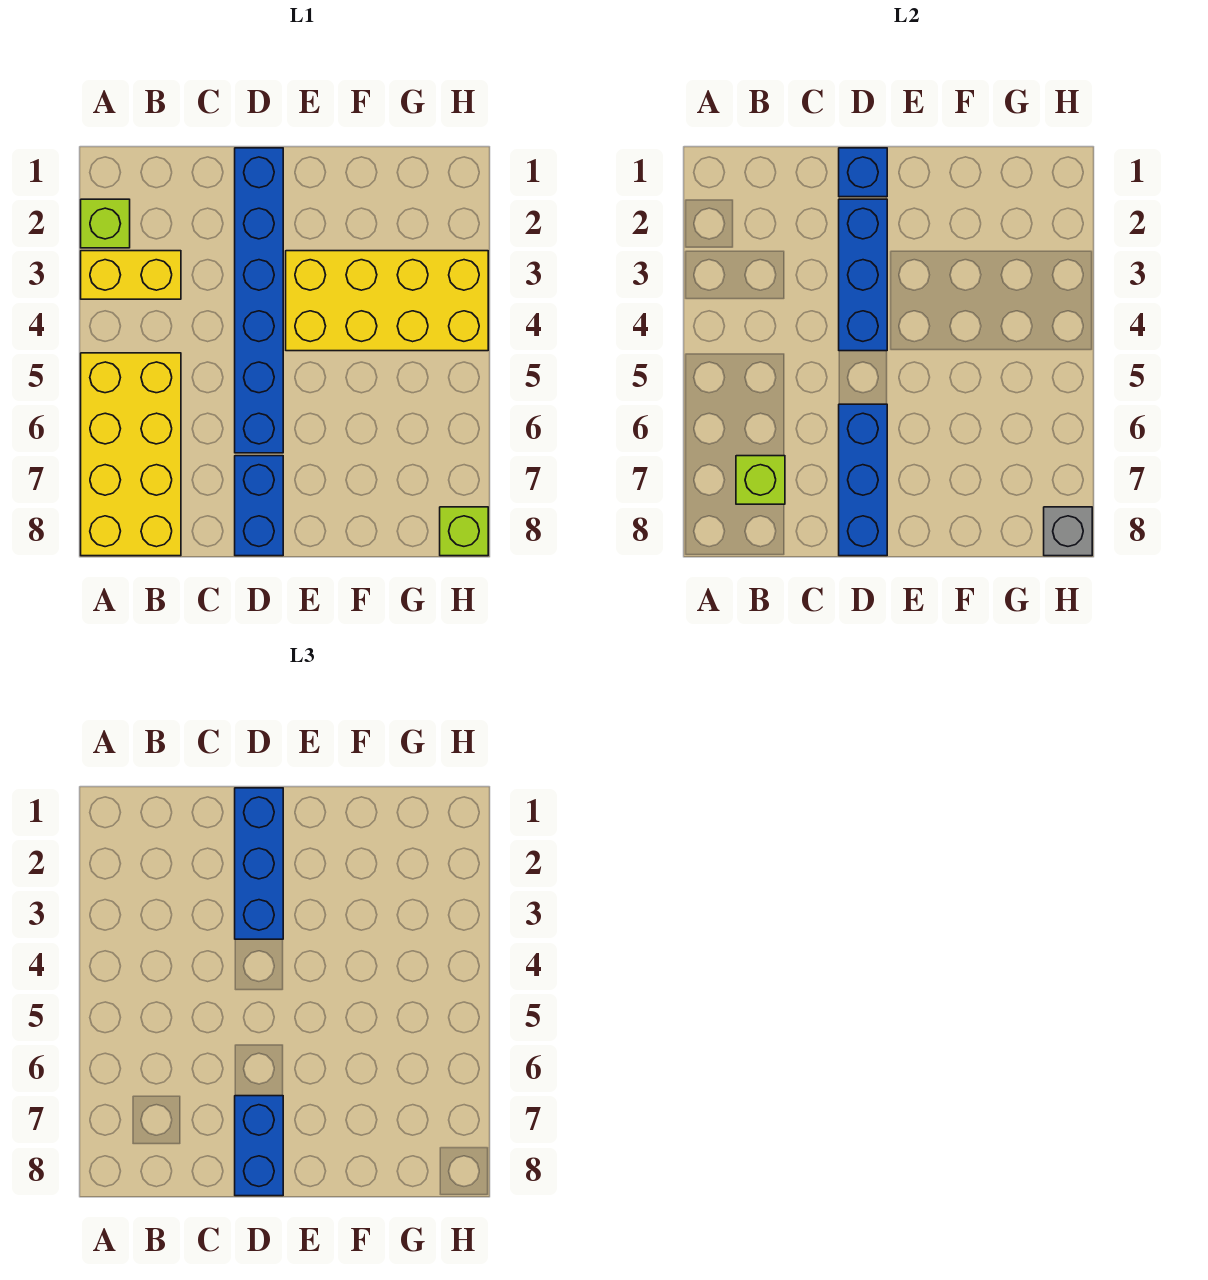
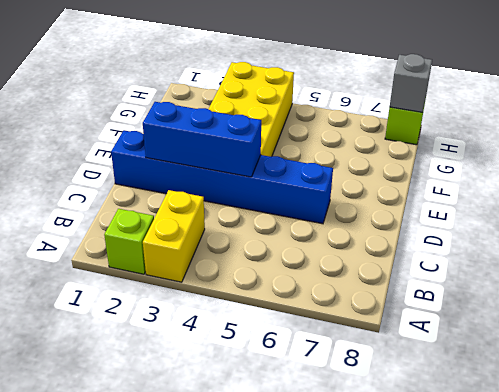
none -> yellow brick A5:B8 level 1
none -> blue brick D7:D8 level 1
none -> lime brick B7 level 2

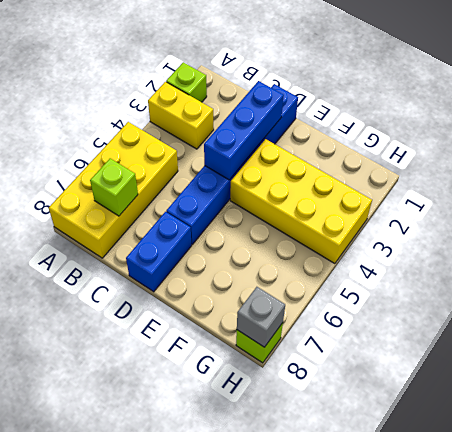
none -> blue brick D1 level 2
none -> blue brick D6:D8 level 2
none -> blue brick D1:D3 level 3

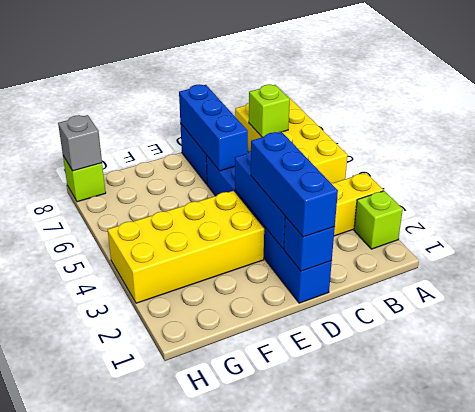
none -> blue brick D7:D8 level 3

